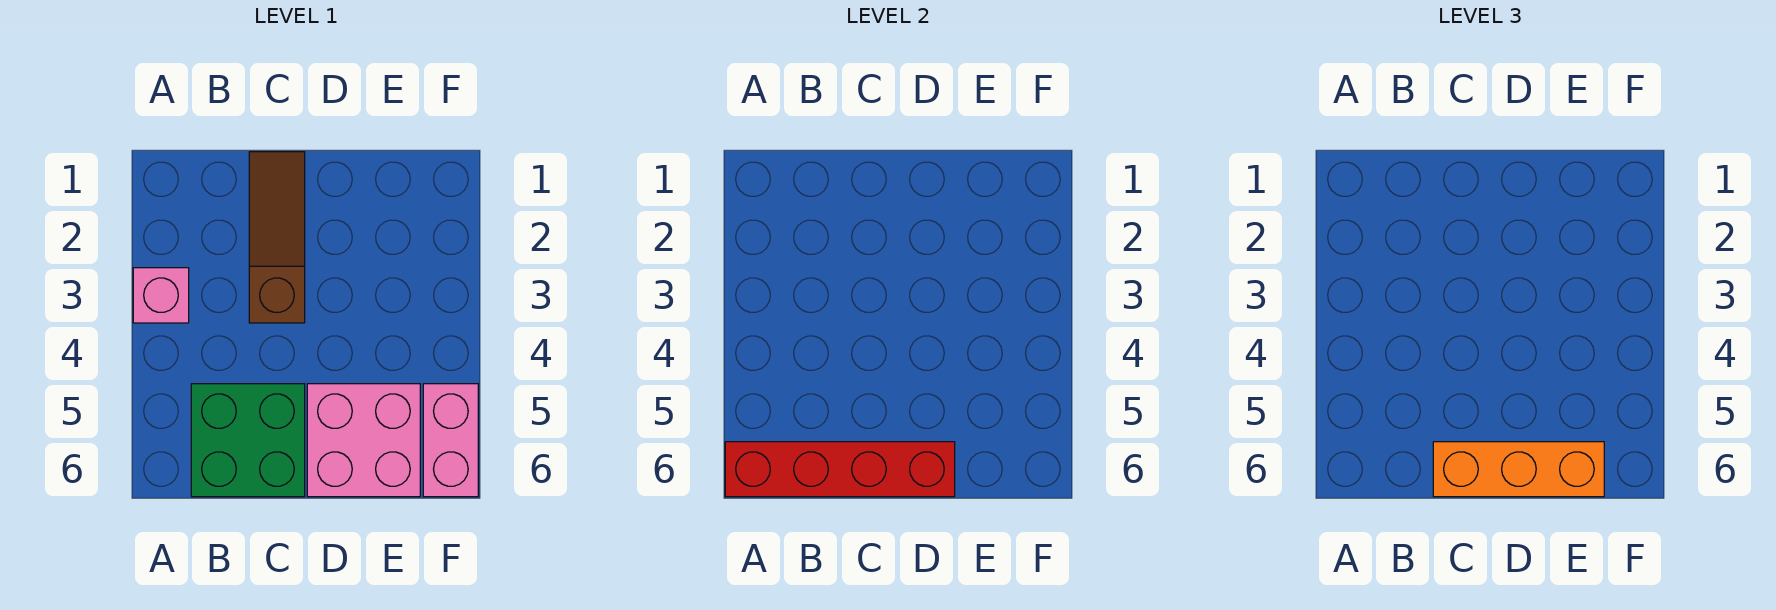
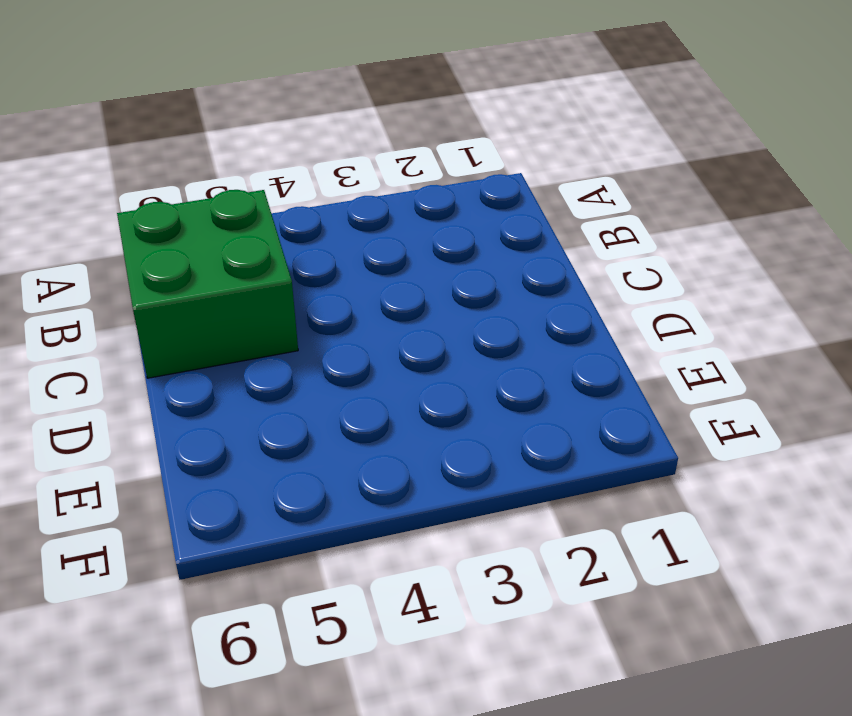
none -> pink brick A3 level 1
none -> brown slope C1:C3 level 1 top 3

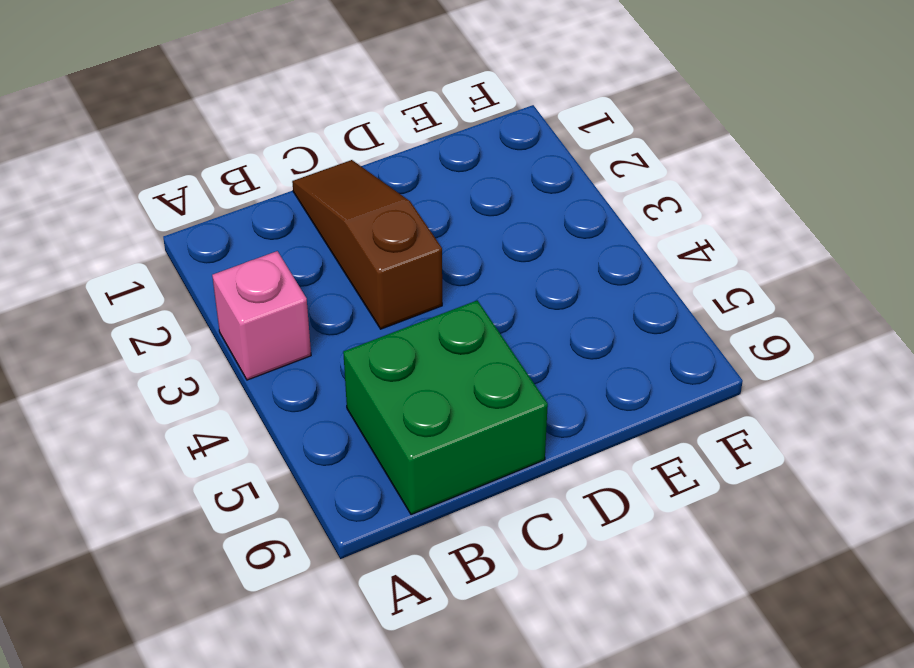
none -> pink brick D5:E6 level 1
none -> pink brick F5:F6 level 1

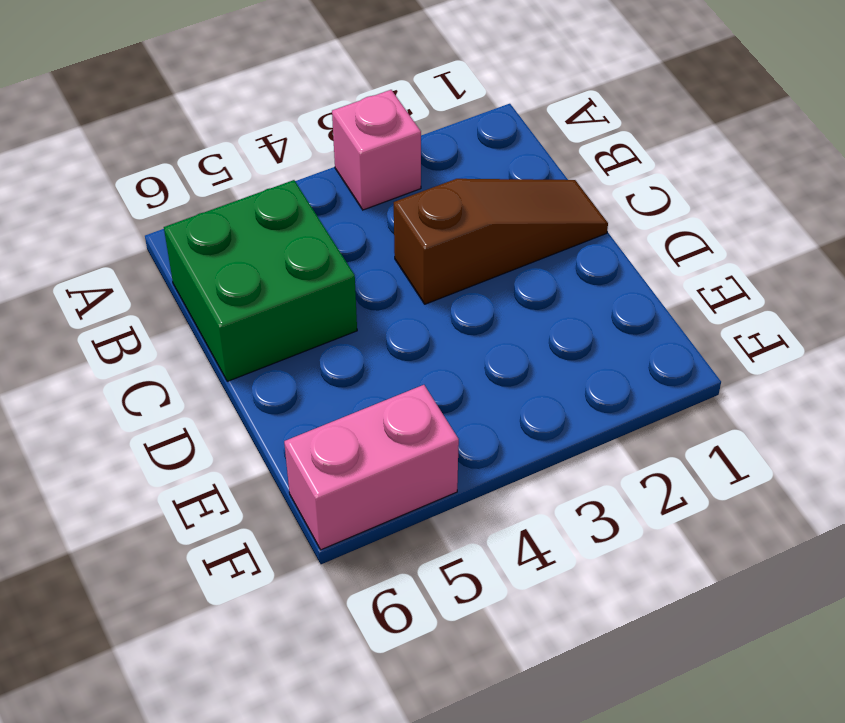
none -> pink brick D5:E6 level 1
none -> red brick A6:D6 level 2

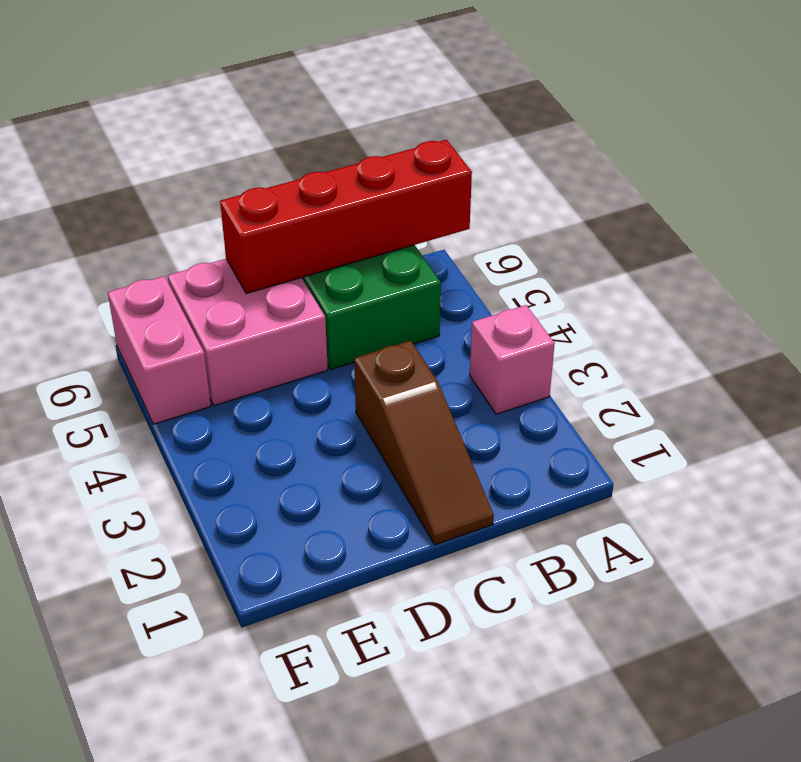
none -> orange brick C6:E6 level 3

